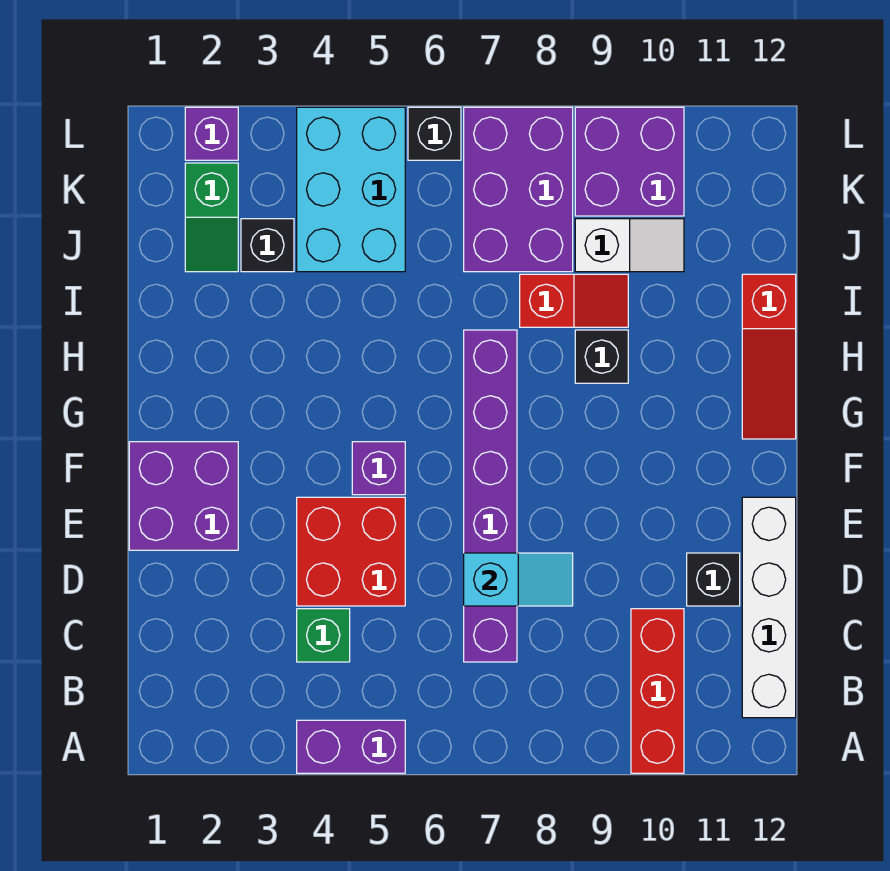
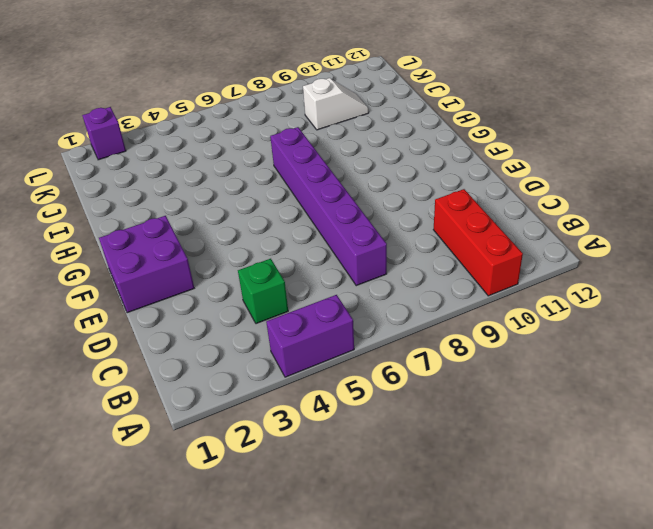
none -> white brick B12:E12 level 1
none -> red brick D4:E5 level 1
none -> black brick D11 level 1

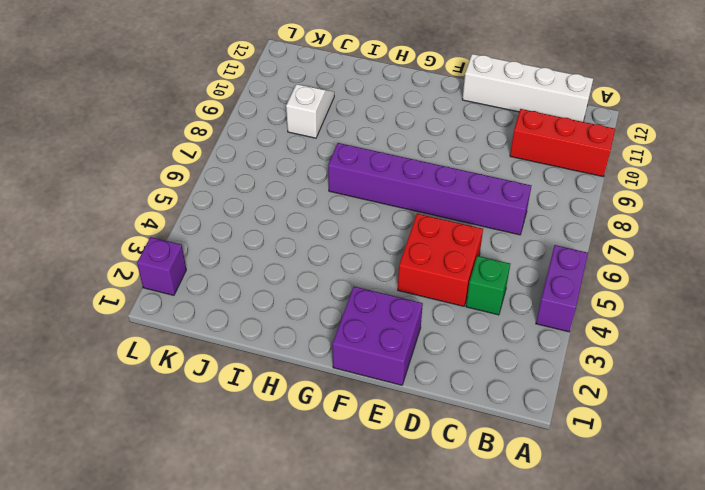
none -> black brick D11 level 1
none -> purple brick F5 level 1
none -> red slope G12:I12 level 1 top I

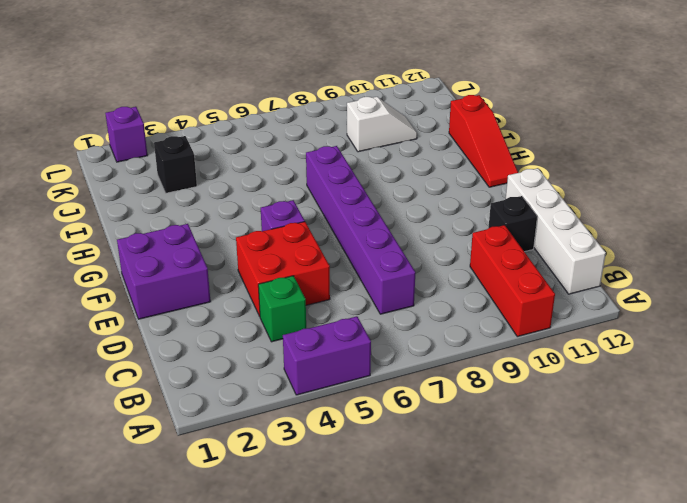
none -> black brick H9 level 1
none -> red slope I8:I9 level 1 top 8
none -> green slope J2:K2 level 1 top K

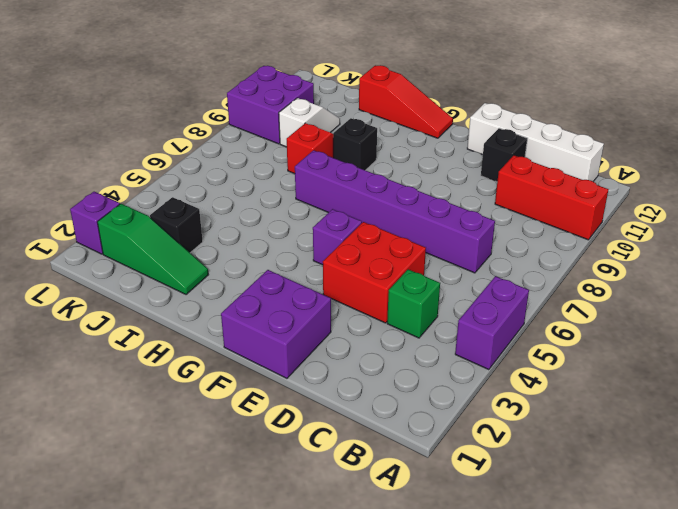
green slope I2:K2 level 1 top K -> green slope J2:K2 level 1 top K
none -> cyan brick J4:L5 level 1
none -> purple brick J7:L8 level 1
none -> black brick L6 level 1

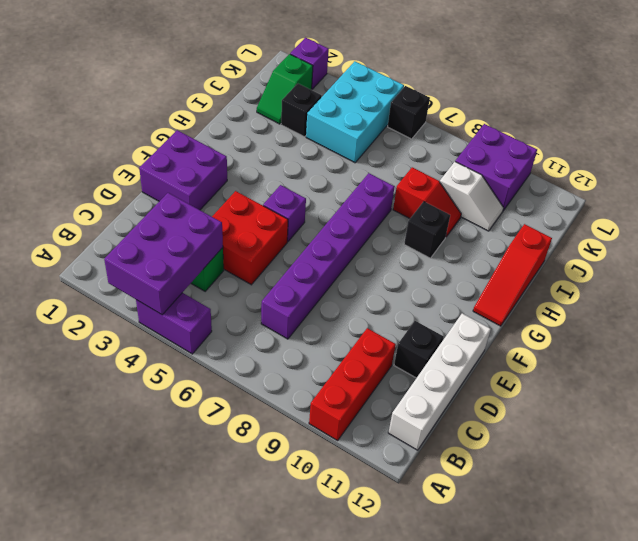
purple brick A3:C4 level 2 -> purple brick J7:L8 level 1
none -> cyan slope D7:D8 level 2 top 7

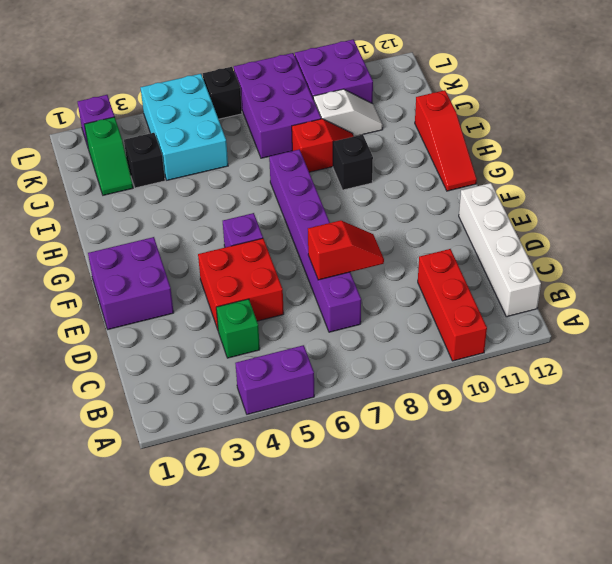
red slope D7:D8 level 2 top 7 -> cyan slope D7:D8 level 2 top 7
none -> black brick D11 level 1

